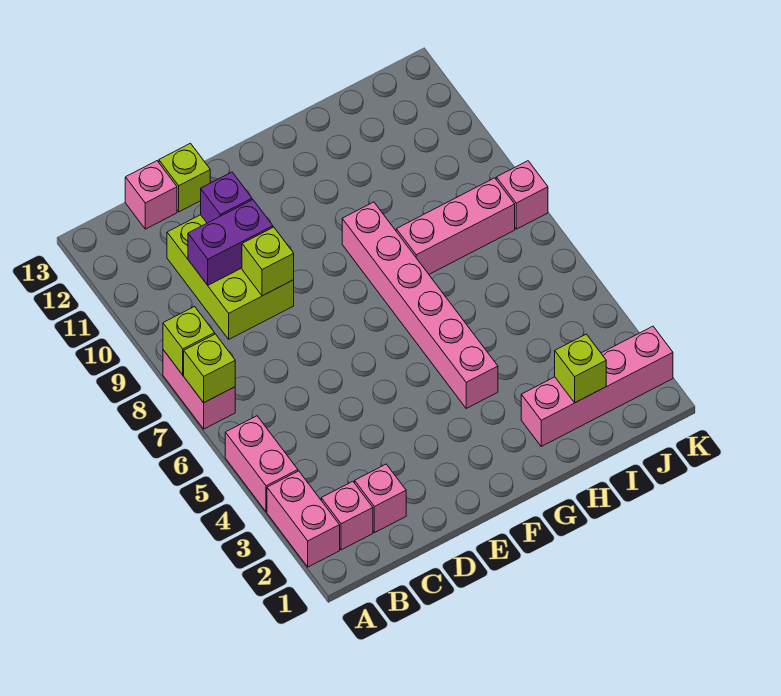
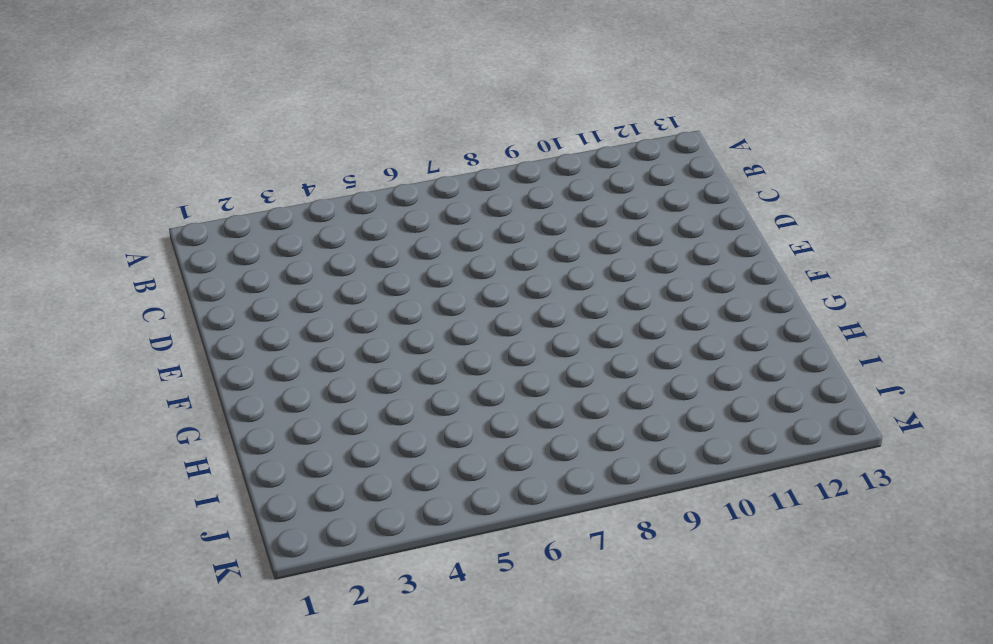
none -> pink brick A2:A3 level 1
none -> pink brick A4:A5 level 1
none -> pink brick A7:A8 level 1

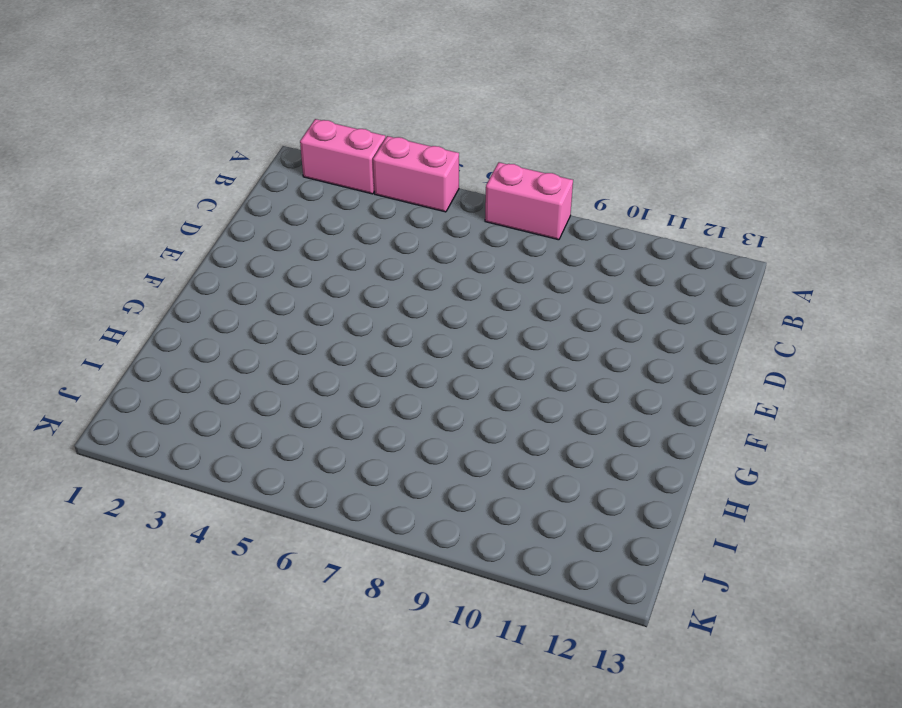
none -> pink brick B2 level 1
none -> pink brick C2 level 1
none -> lime brick C9:D11 level 1

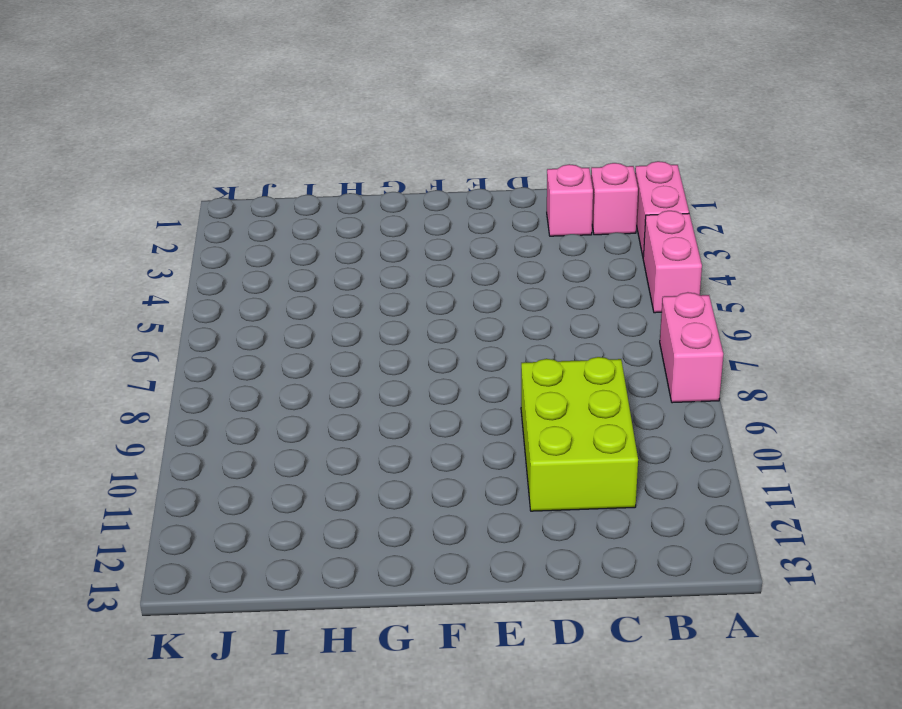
none -> pink brick C13 level 1
none -> lime brick D13 level 1
none -> pink brick G4:G9 level 1

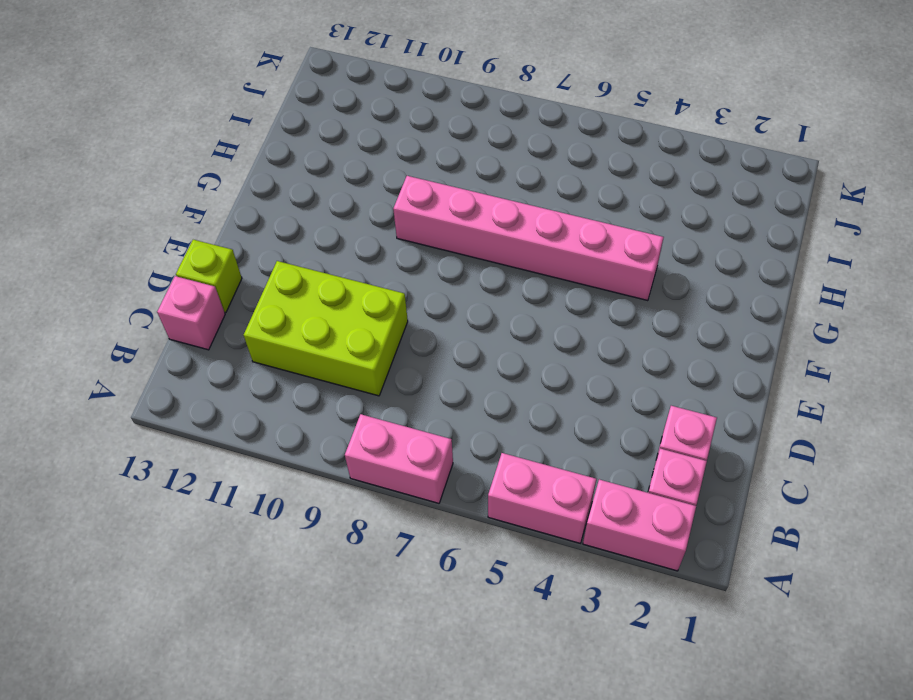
none -> pink brick H2:K2 level 1
none -> pink brick H8:J8 level 1
none -> pink brick K8 level 1

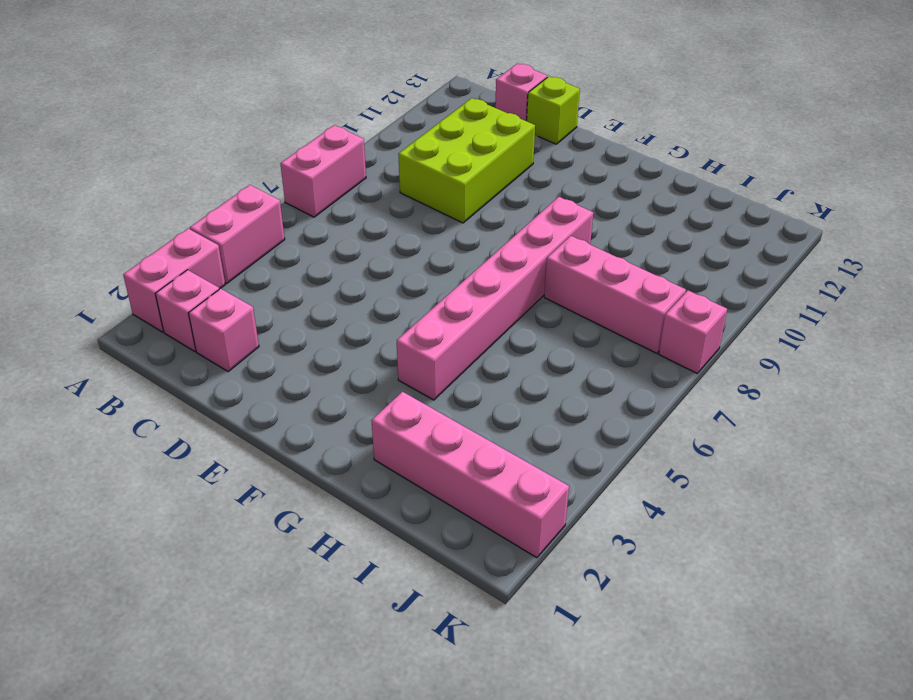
none -> lime brick A7 level 2
none -> lime brick A8 level 2
none -> purple brick C10:D10 level 2

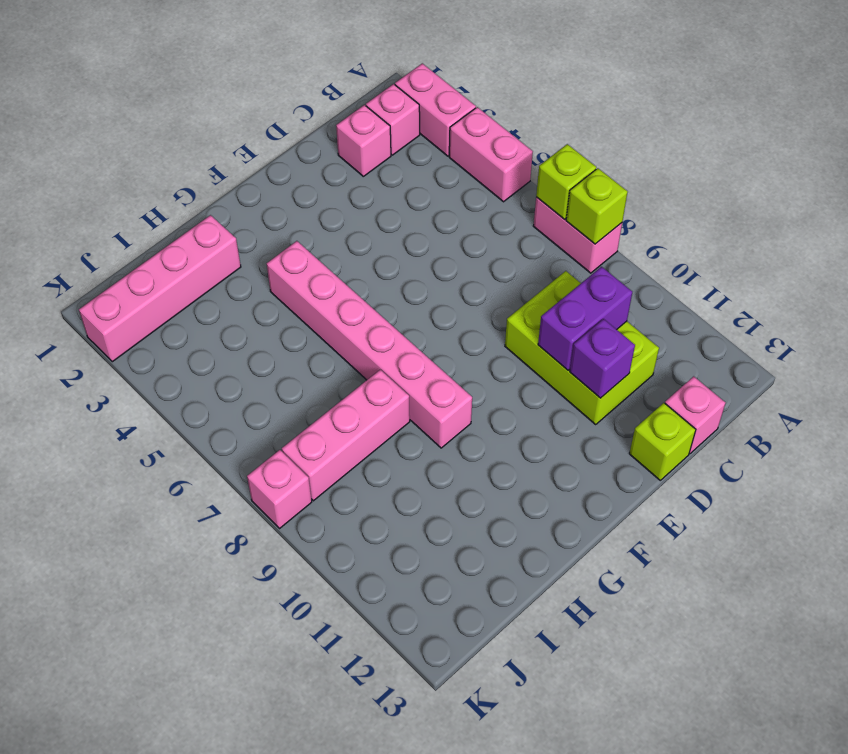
none -> lime brick D9 level 2
none -> lime brick I2 level 2

